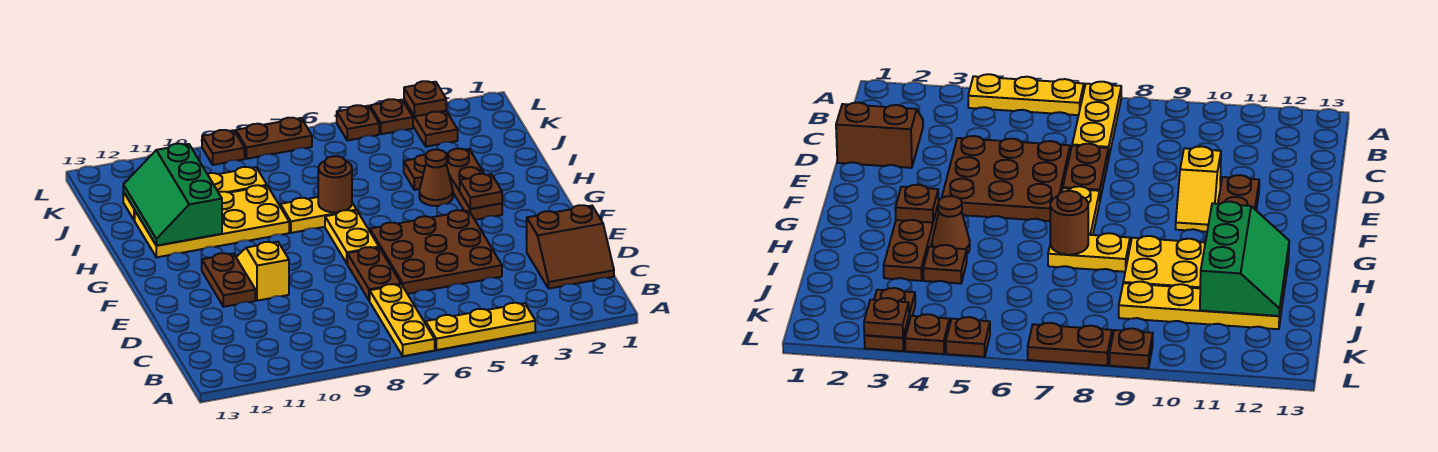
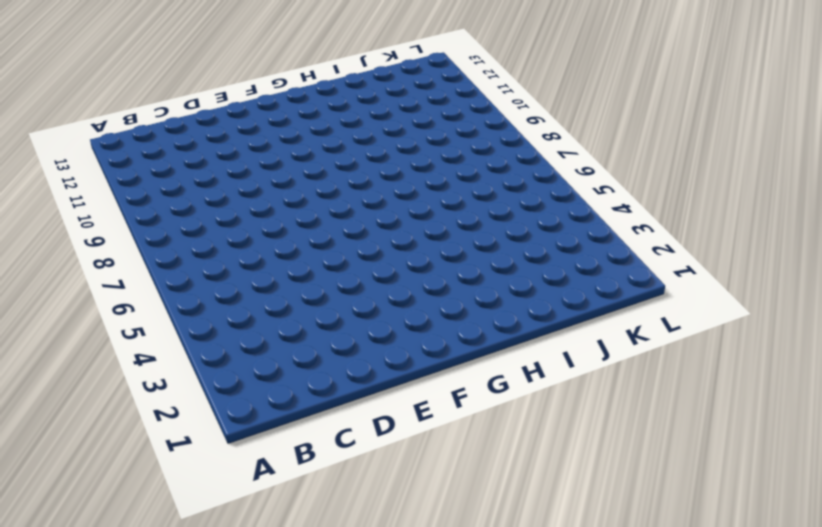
none -> yellow plate A4:A6 level 1
none -> yellow plate A7:C7 level 1
none -> brown slope C1:D2 level 1 top D

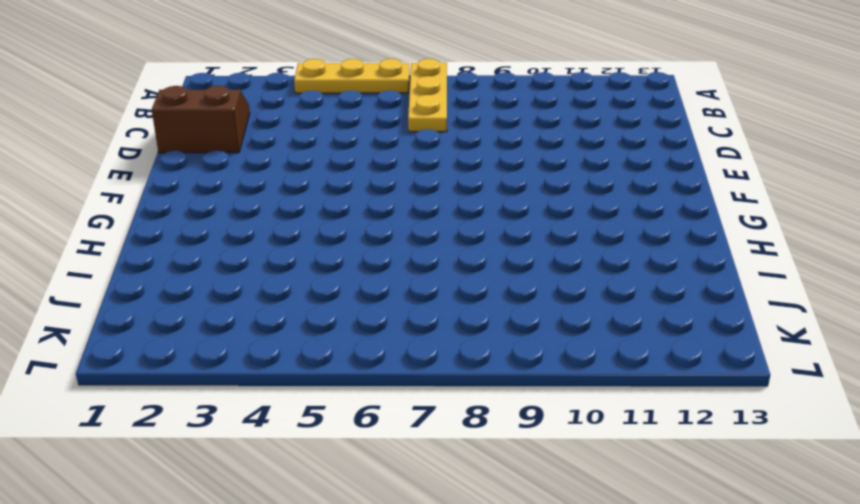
none -> brown plate D4:F6 level 1
none -> brown plate D7:E7 level 1
none -> yellow slope E10:F10 level 1 top E

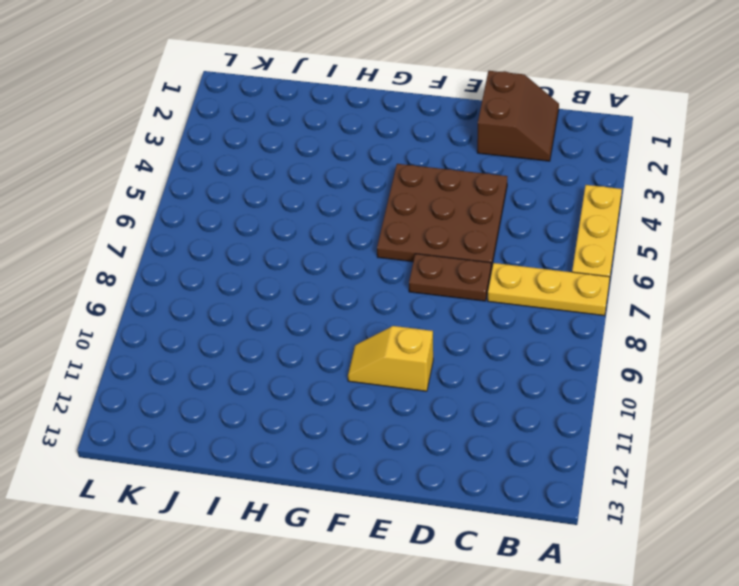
none -> brown plate E11:F11 level 1
none -> yellow plate F7:G7 level 1
none -> brown plate G3:I3 level 1

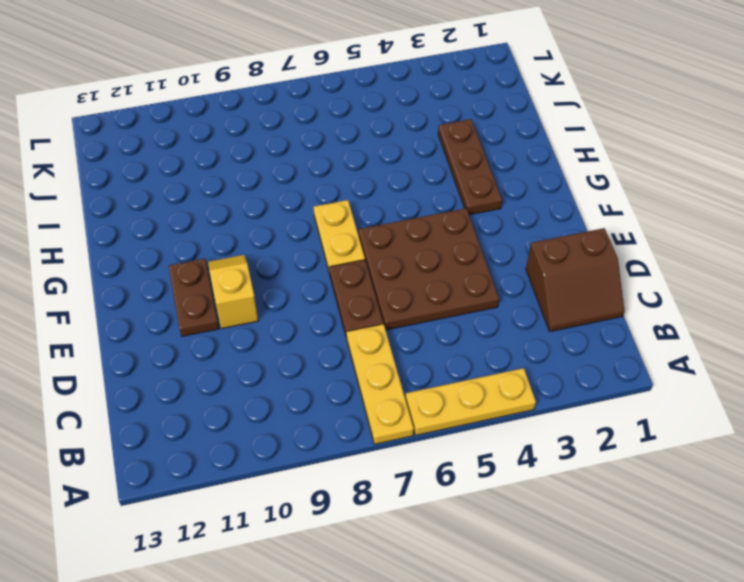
none -> brown cone H4 level 1
none -> yellow plate H7:H8 level 1
none -> yellow plate H9:I12 level 1

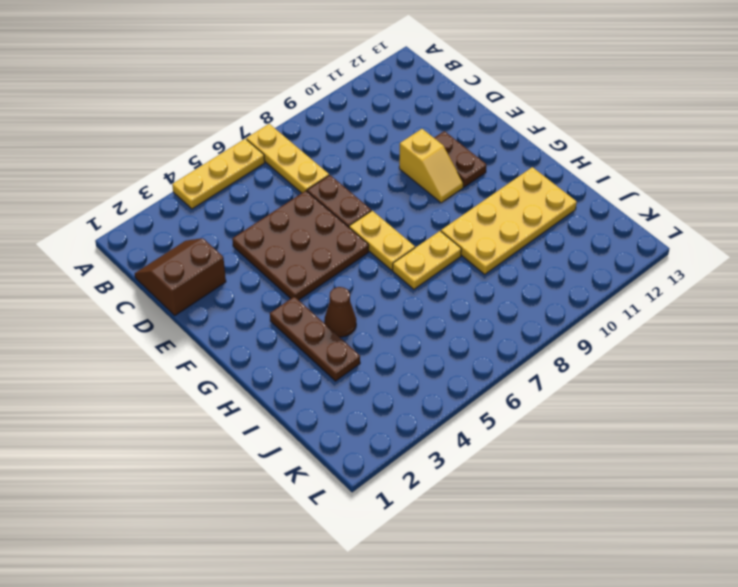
none -> brown plate I4 level 1
none -> yellow plate J9:J12 level 1
none -> brown plate K3:L3 level 1

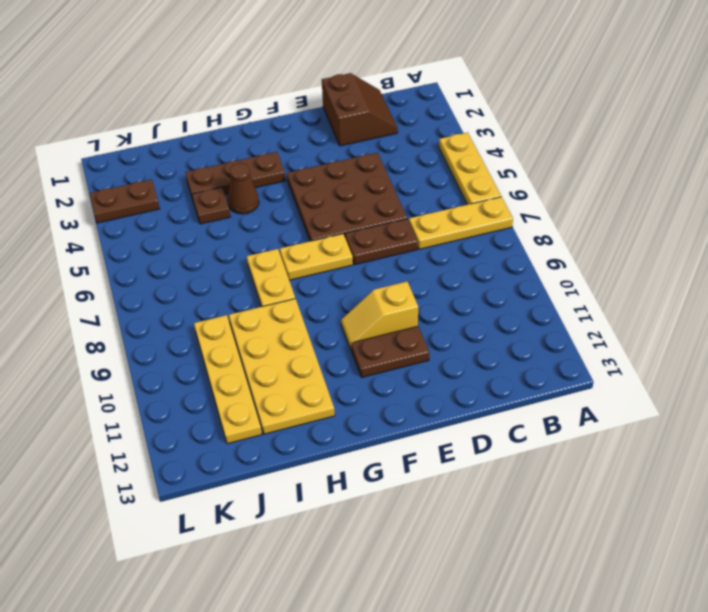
none -> brown plate L4 level 1
none -> brown plate L5 level 1
none -> brown plate L7:L8 level 1

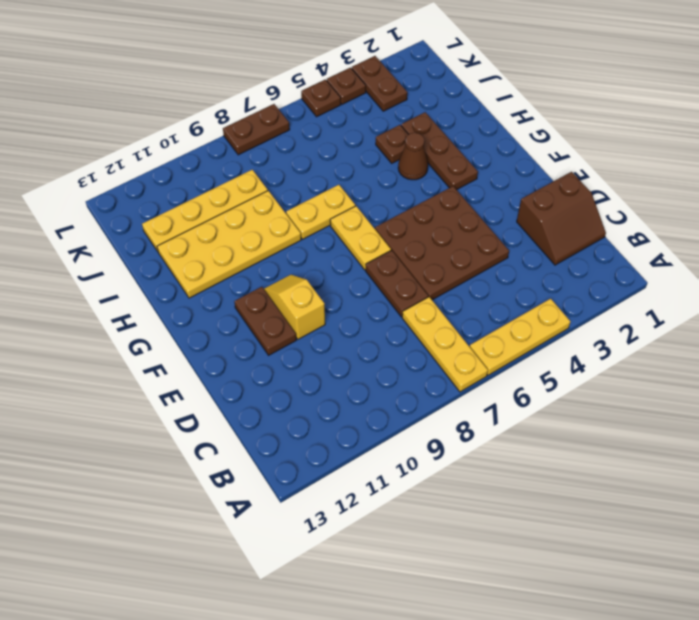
none -> brown plate L9 level 1
none -> brown plate G3 level 2
none -> brown round brick H7 level 2

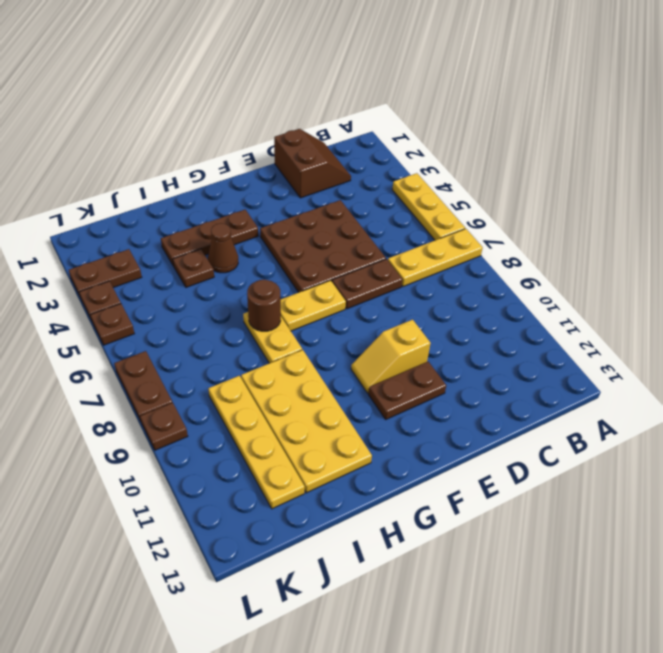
none -> brown plate G3 level 2
none -> green slope H11:J12 level 2 top 11
none -> brown plate L3 level 2

